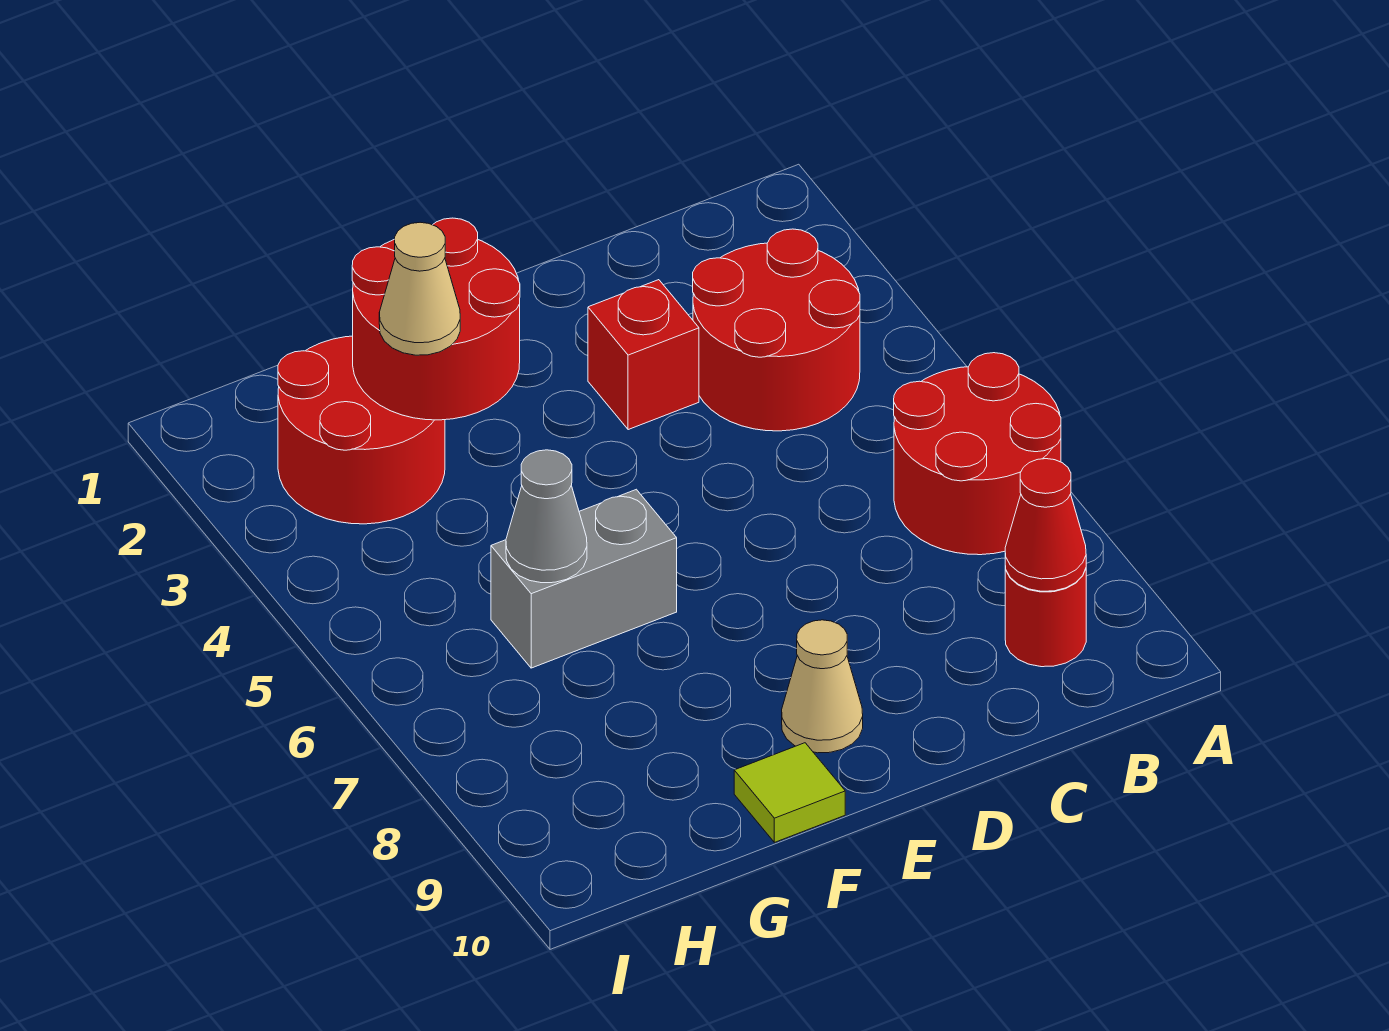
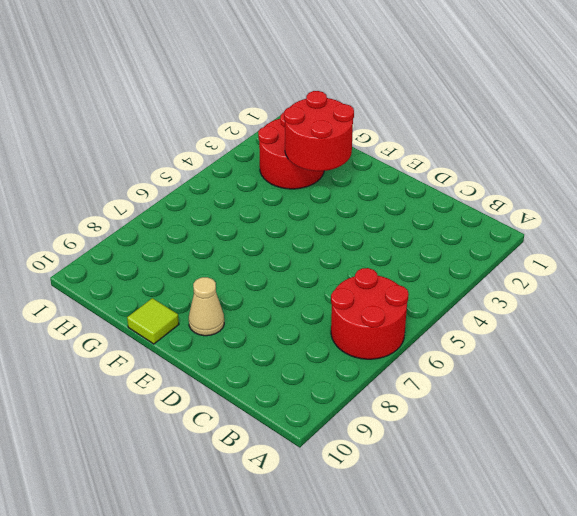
none -> red round brick B3:C4 level 1
none -> red round brick B9 level 1
none -> red brick D3 level 1

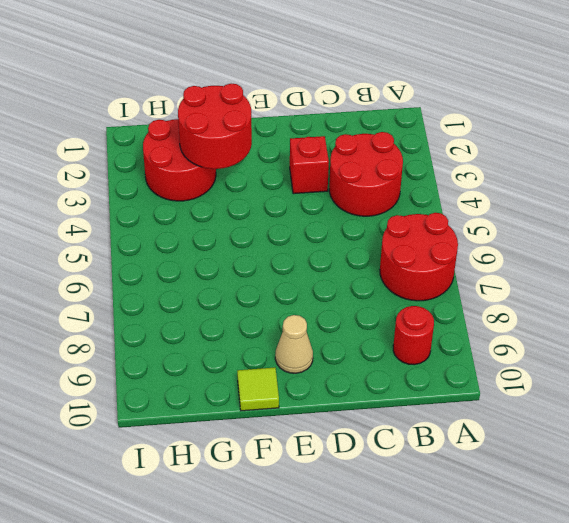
none -> grey brick F6:G6 level 1
none -> red cone B9 level 2
none -> grey cone G6 level 2

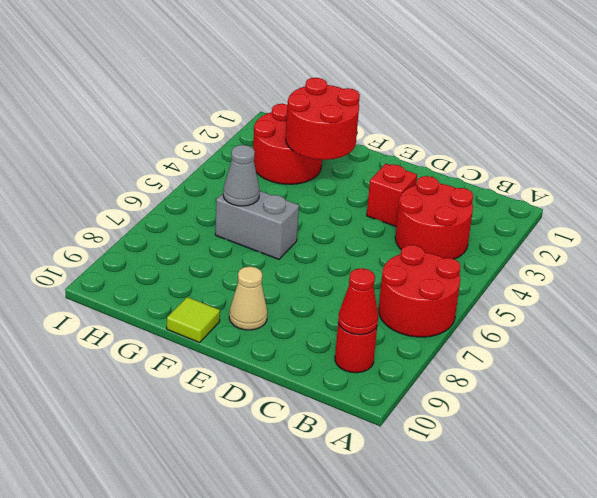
none -> tan cone G3 level 3

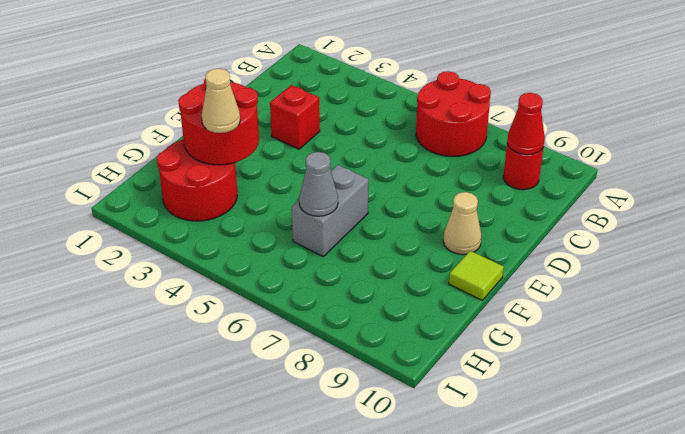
none -> red round brick B3:C4 level 1

